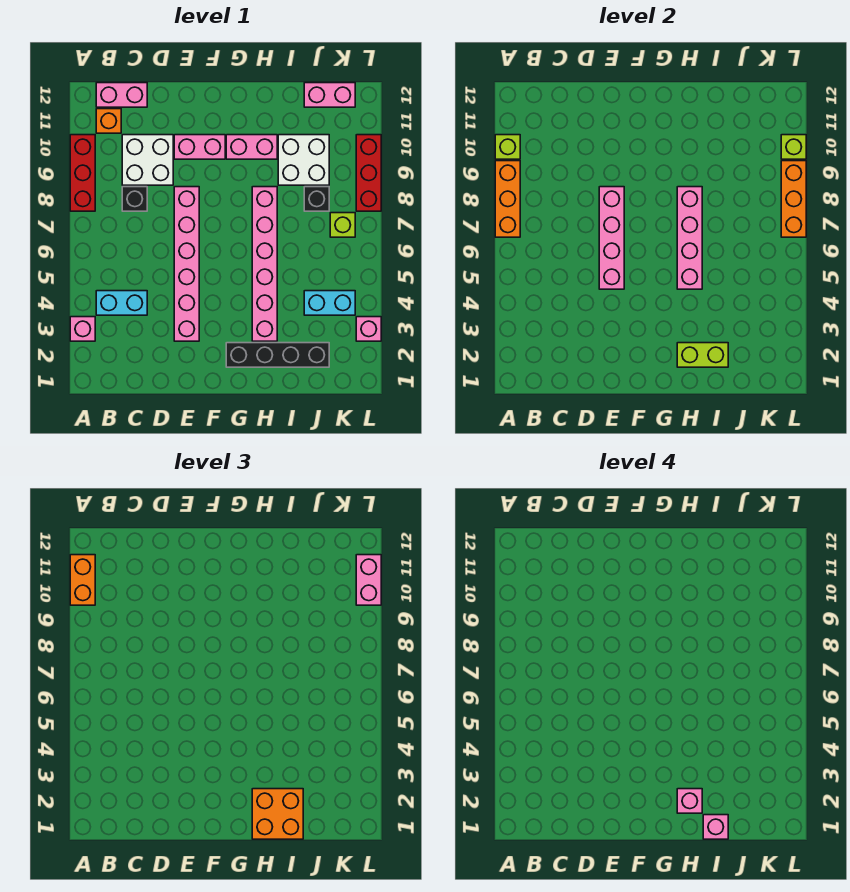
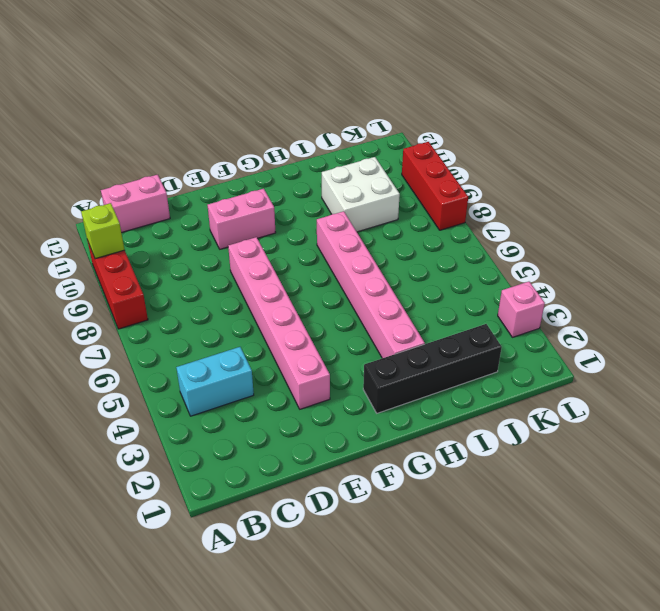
none -> pink brick A3 level 1
none -> orange brick B11 level 1
none -> black brick C8 level 1
none -> white brick C9:D10 level 1

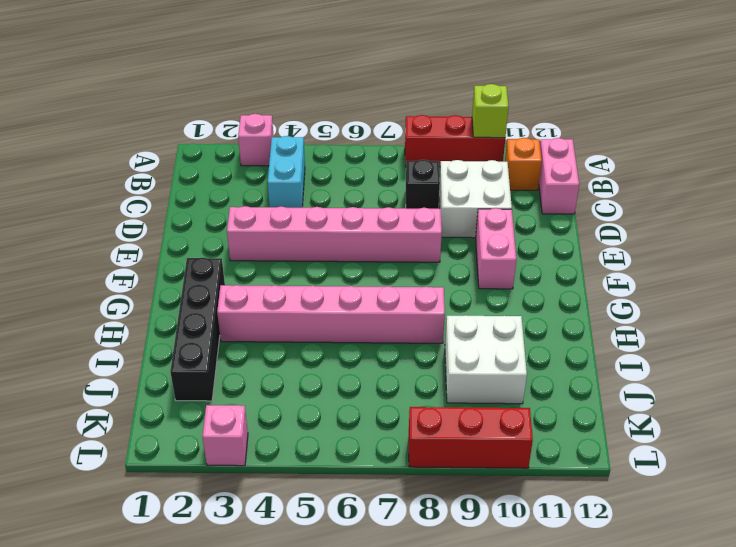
none -> pink brick G10:H10 level 1
none -> cyan brick J4:K4 level 1
none -> black brick J8 level 1
none -> pink brick J12:K12 level 1

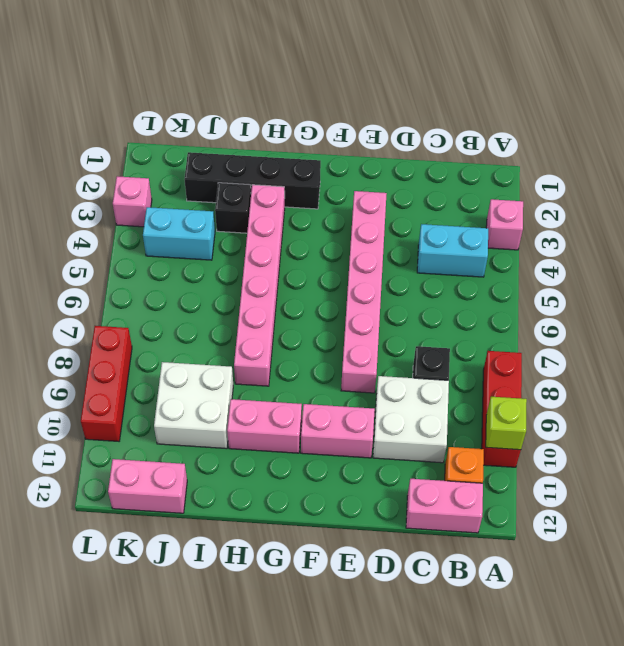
black brick I3 level 1 -> black brick J8 level 1
none -> lime brick K7 level 1
none -> orange brick A7:A9 level 2
none -> pink brick E5:E8 level 2
none -> lime brick H2:I2 level 2

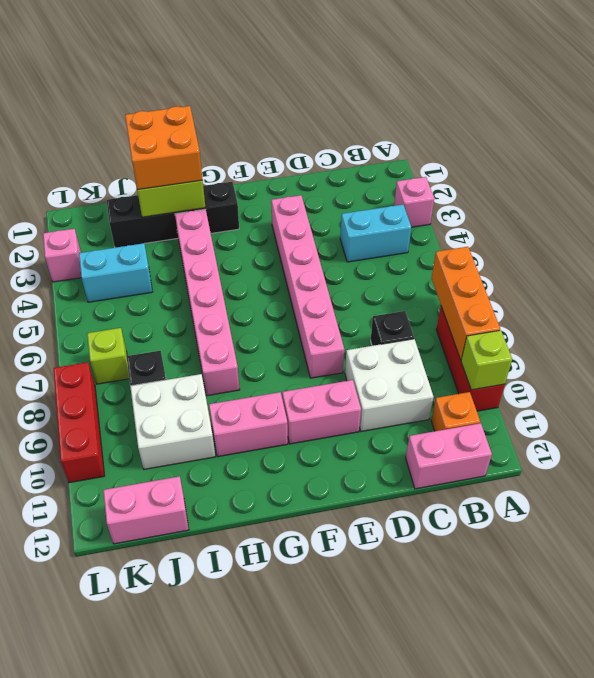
none -> pink brick E5:E8 level 2
none -> pink brick H5:H8 level 2
none -> orange brick L7:L9 level 2
none -> lime brick L10 level 2

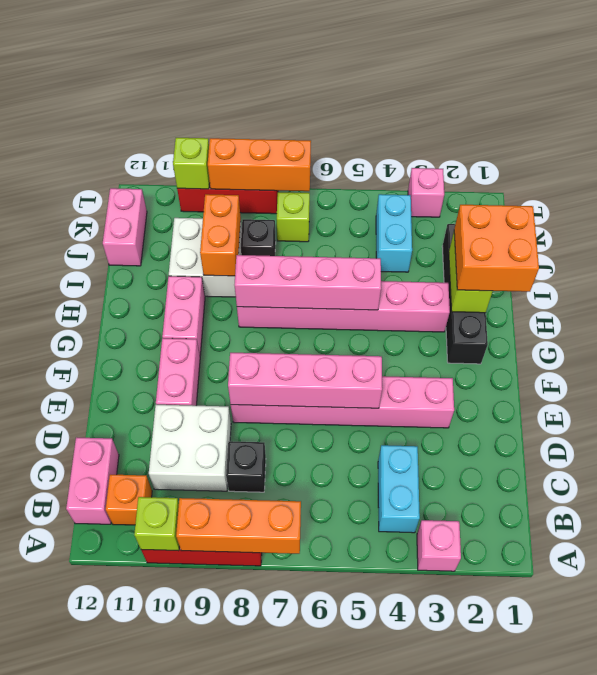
orange brick I9:J9 level 2 -> orange brick A10:A11 level 3
none -> pink brick L10:L11 level 3
none -> pink brick H2 level 4
none -> pink brick I1 level 4

